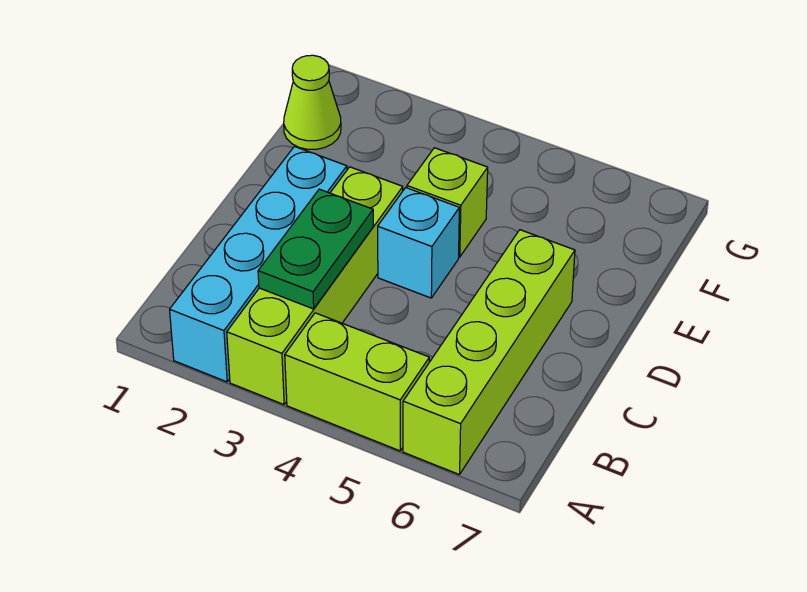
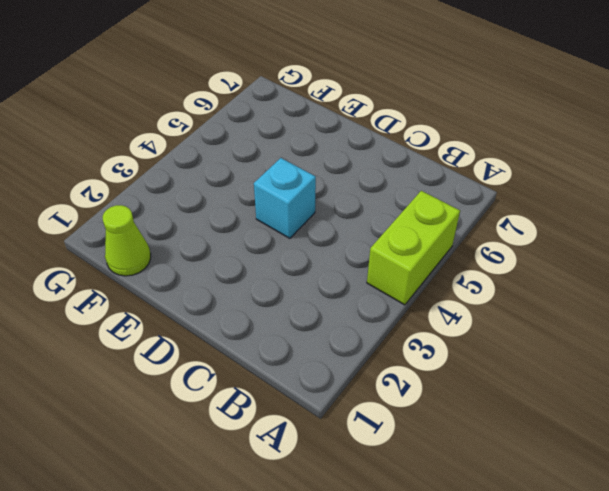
none -> cyan brick A2:D2 level 1
none -> lime brick A3:D3 level 1

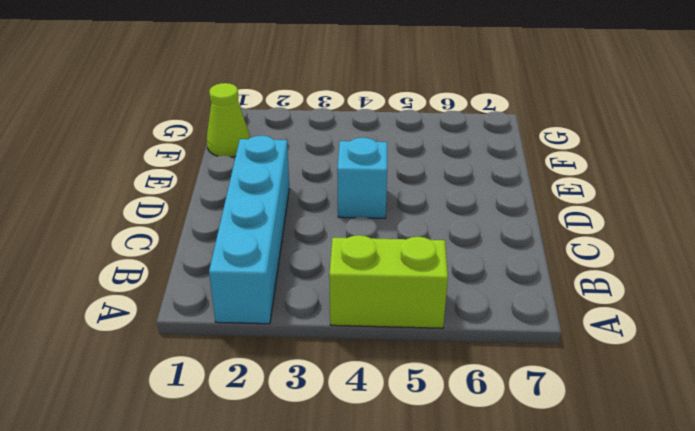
none -> lime brick A3:D3 level 1
none -> lime brick A6:D6 level 1

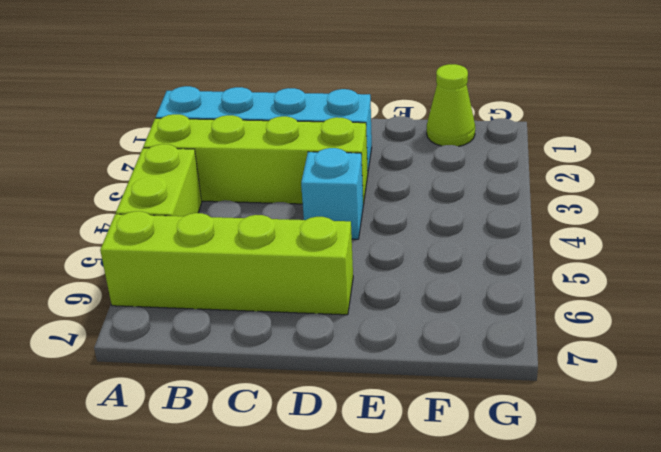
none -> lime brick E4 level 1
none -> green plate B3:C3 level 2

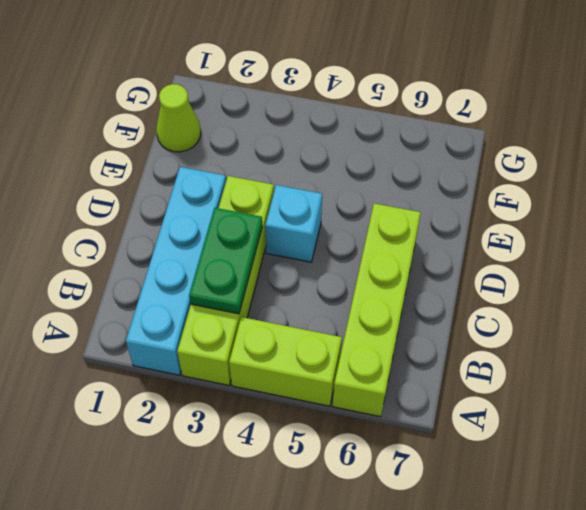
none -> lime brick E4 level 1

